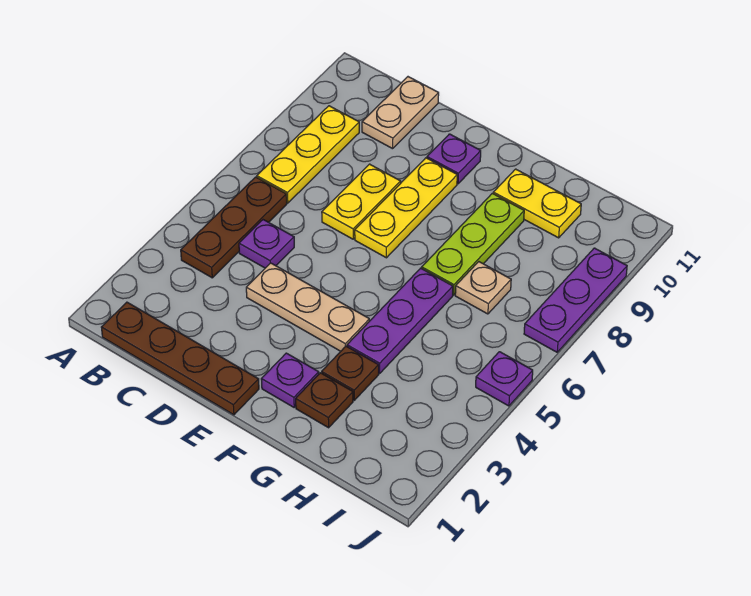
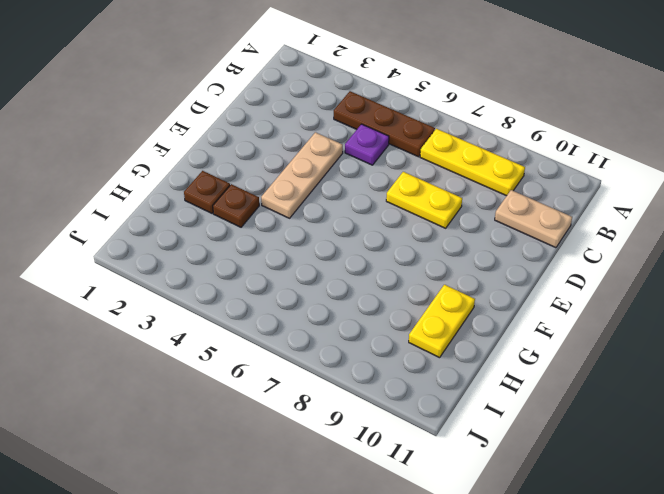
none -> brown plate B1:E1 level 1
none -> yellow plate E7:E9 level 1
none -> purple plate E10 level 1

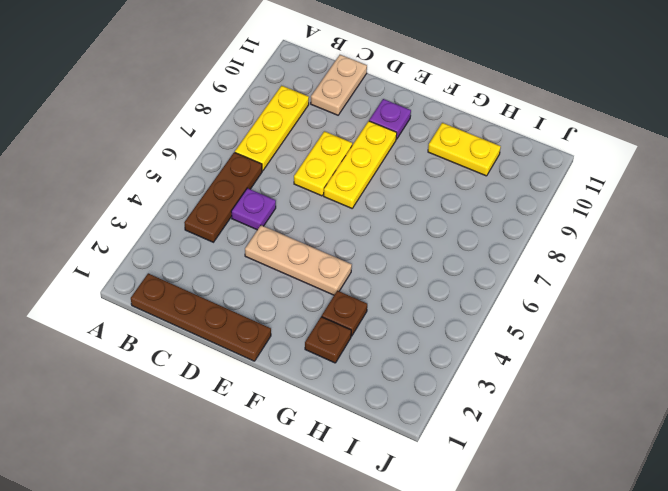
none -> purple plate F2 level 1
none -> purple plate G4:G6 level 1
none -> lime plate G7:G9 level 1

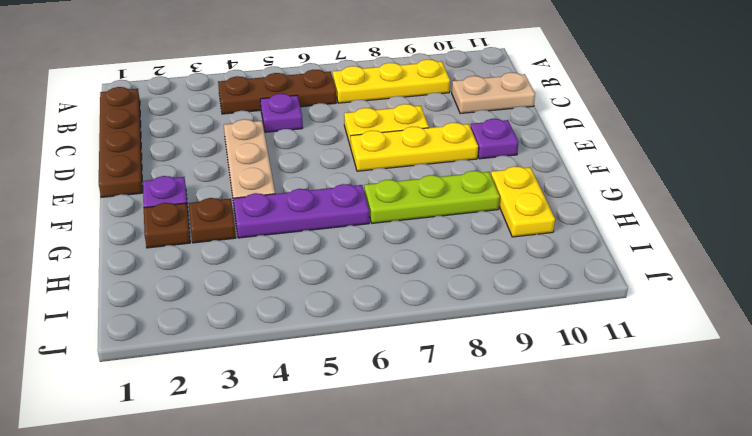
none -> tan plate H7 level 1
none -> purple plate J5 level 1
none -> purple plate J7:J9 level 1

